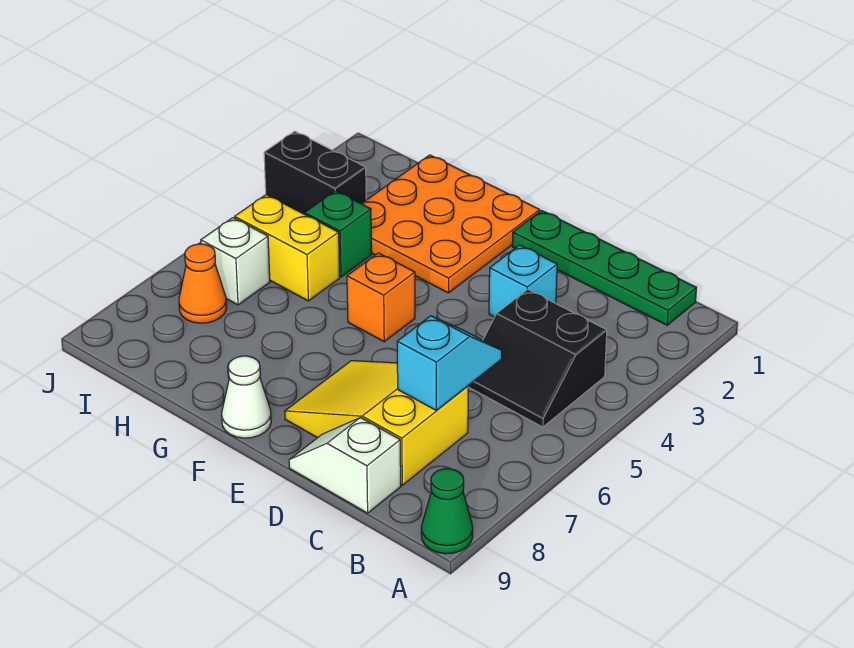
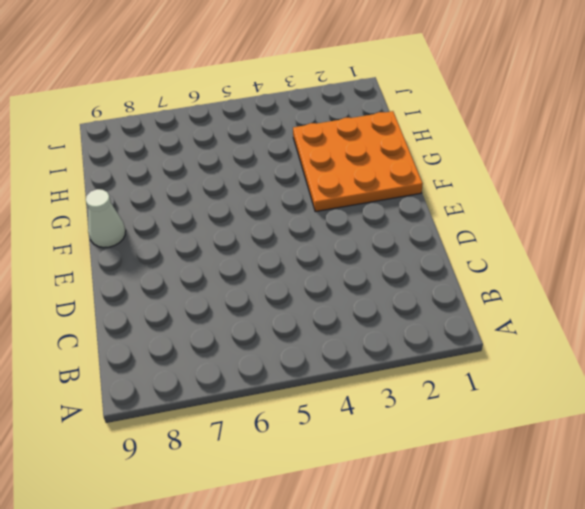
none -> green cone A9 level 1
none -> green plate B1:E1 level 1
none -> black slope B4:C5 level 1 top 4

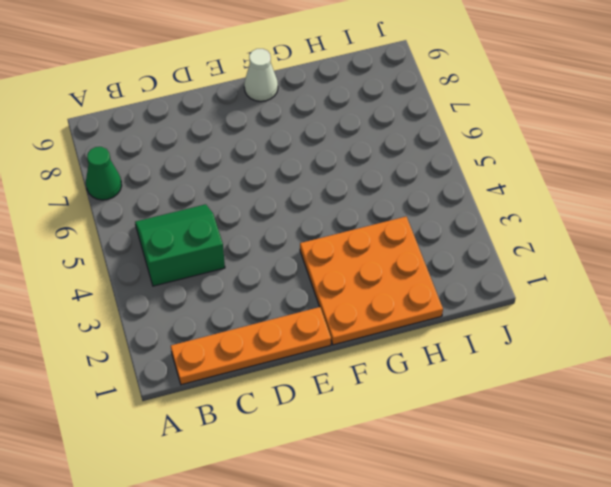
green cone A7 level 1 -> green cone A9 level 1
orange plate B1:E1 level 1 -> green plate B1:E1 level 1
green slope B4:C5 level 1 top 4 -> black slope B4:C5 level 1 top 4
none -> yellow slope C7:E8 level 1 top C
none -> white slope C9:D9 level 1 top C
none -> cyan brick D3 level 1

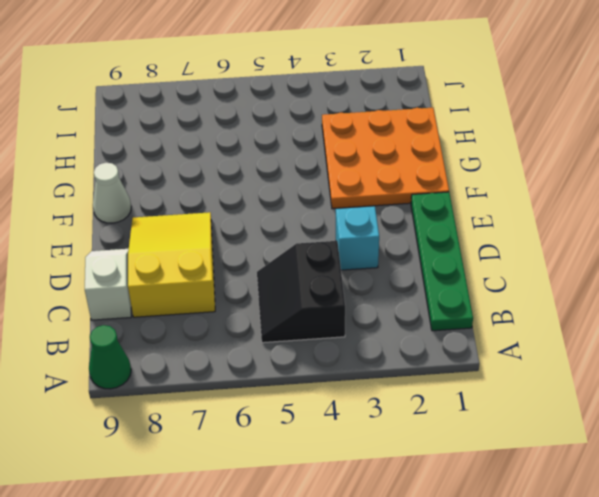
none -> orange brick F5 level 1
none -> green brick H4 level 1
none -> yellow brick H5:I5 level 1

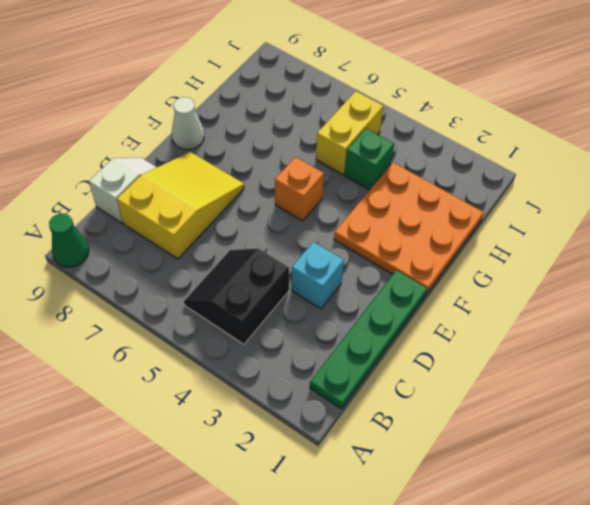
none -> black brick I3:J3 level 1
none -> white brick I6 level 1
none -> orange cone I7 level 1

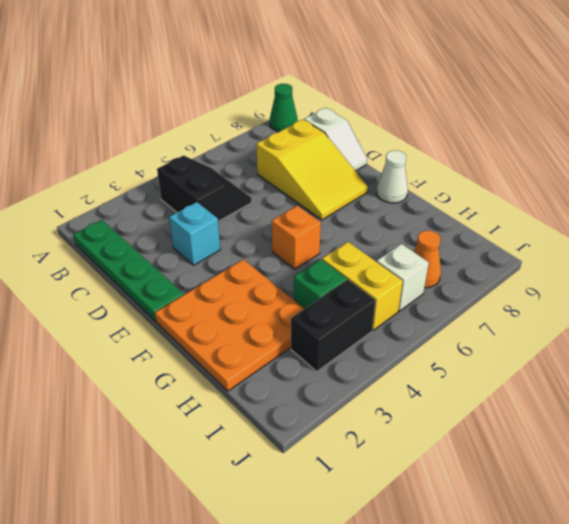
black brick I3:I4 level 1 -> black brick I3:J3 level 1
none -> cyan slope C6:C7 level 2 top 7

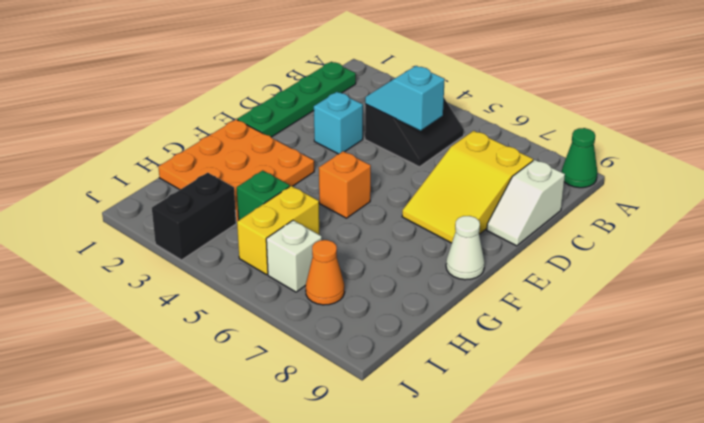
cyan slope C4:C5 level 2 top 5 -> cyan slope C6:C7 level 2 top 7

